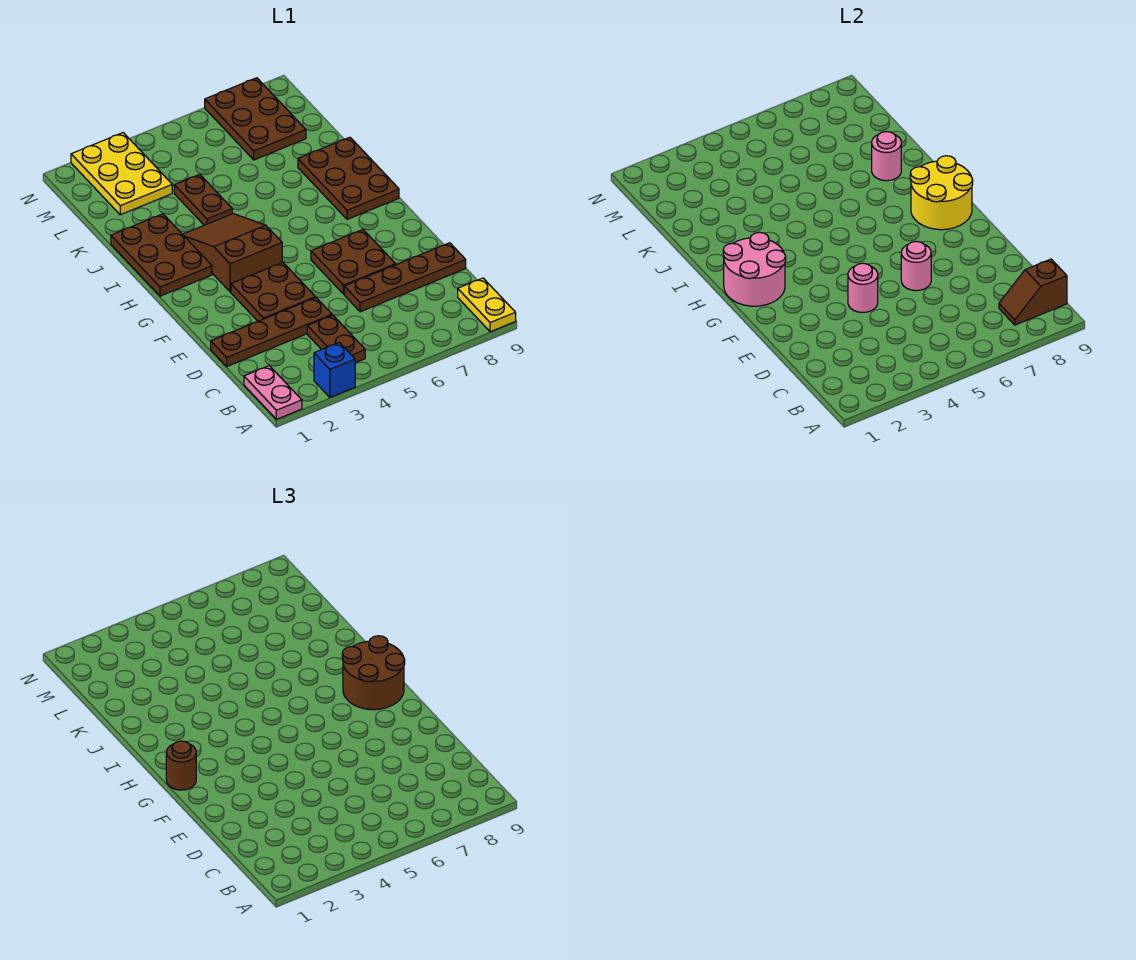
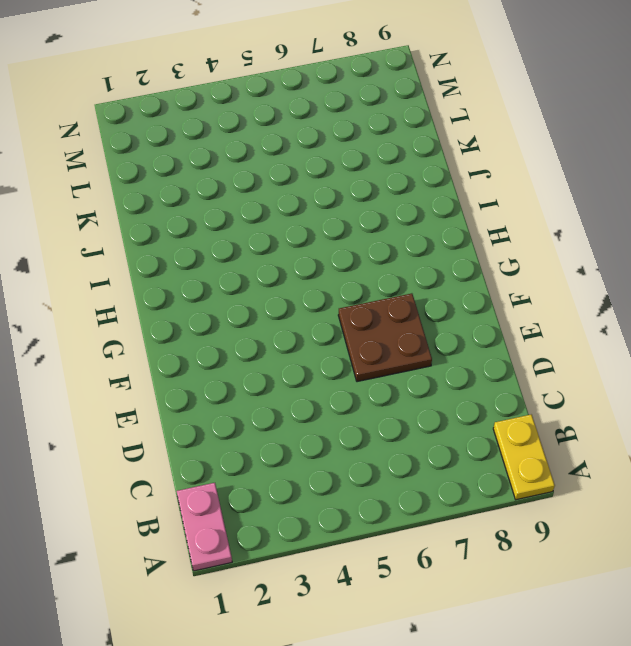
none -> blue brick A3 level 1
none -> brown plate B4:C4 level 1
none -> brown plate D1:D4 level 1

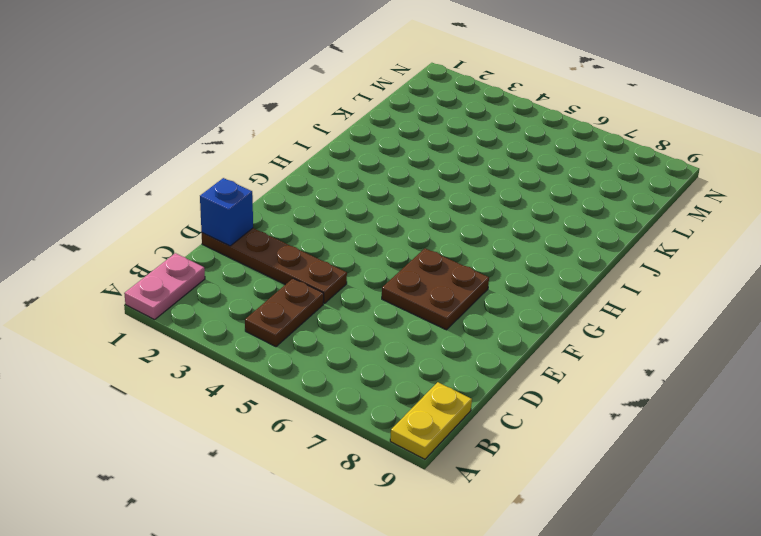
blue brick D1 level 2 -> blue brick A3 level 1
none -> brown plate D6:D9 level 1
none -> brown plate E3:F4 level 1
none -> brown slope G3:I4 level 1 top G

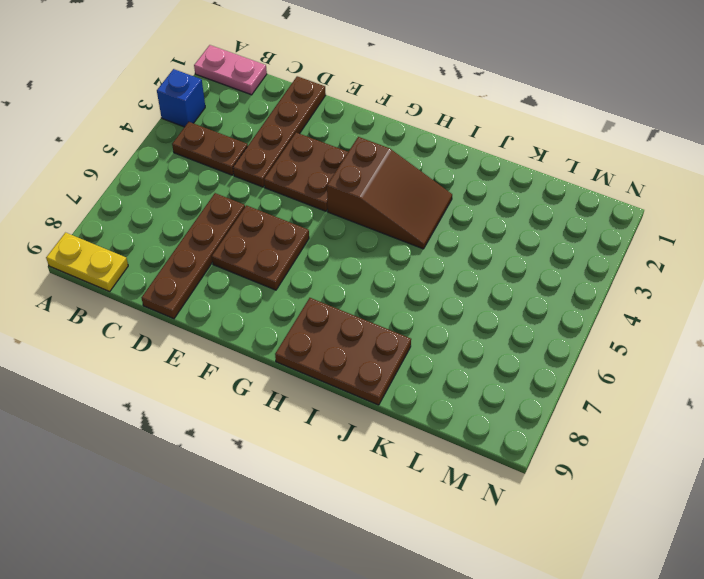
none -> brown plate H1:J2 level 1
none -> brown plate J4:K4 level 1
none -> yellow plate L2:N3 level 1

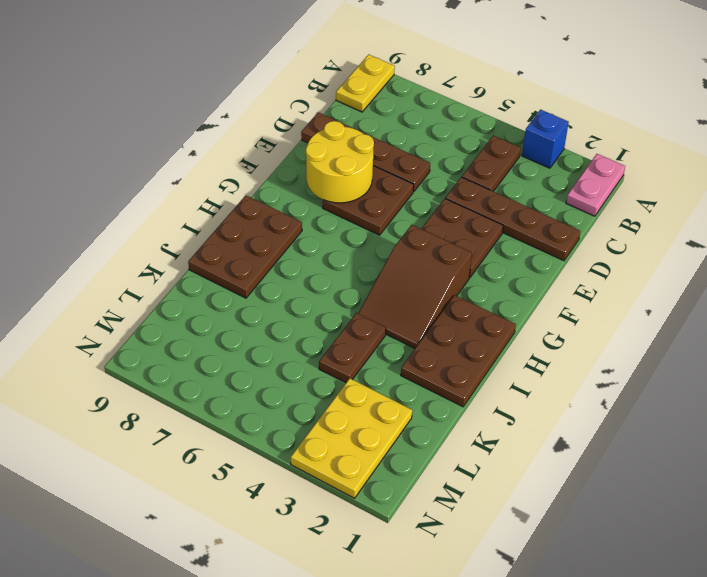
yellow round brick E7:F8 level 2 -> yellow round brick G8:H9 level 2
none -> brown plate L7:N8 level 1
none -> brown slope B8:B9 level 2 top 9
none -> pink round brick E4 level 2

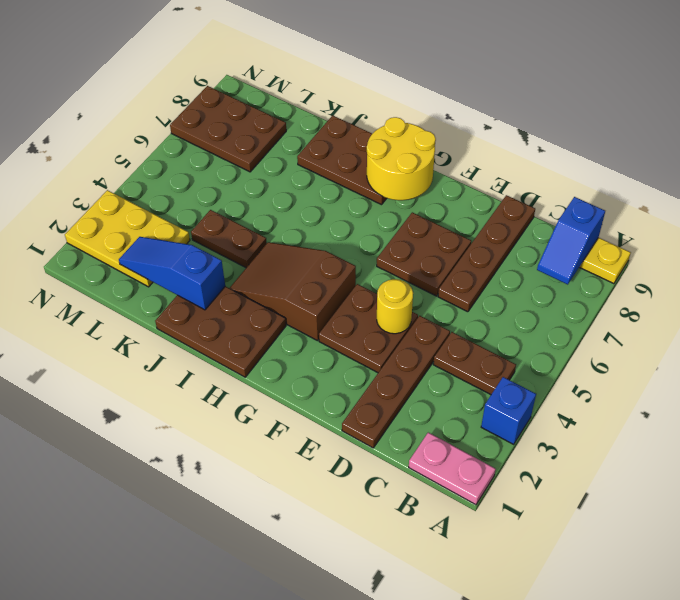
blue slope B8:B9 level 2 top 9 -> brown slope B8:B9 level 2 top 9
yellow round brick E4 level 2 -> pink round brick E4 level 2
blue slope J2:L2 level 2 top J -> none
none -> pink round brick E6 level 2
none -> pink round brick G1:H2 level 2
none -> pink round brick J8 level 2

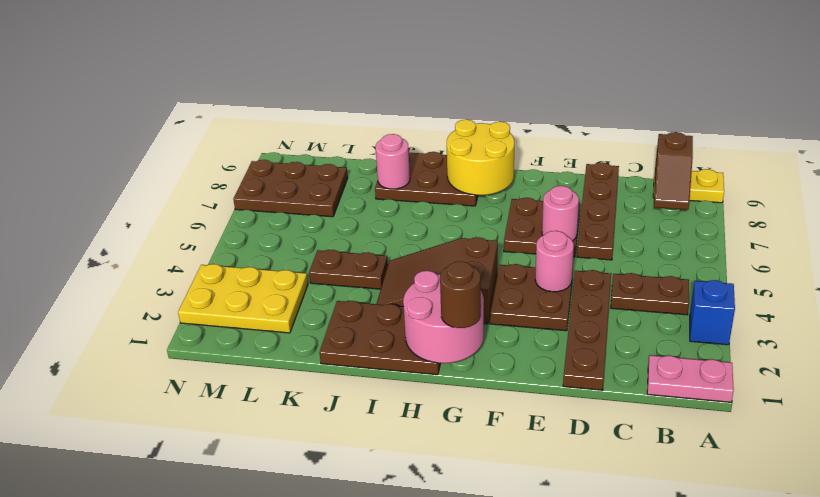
none -> brown round brick G8:H9 level 3

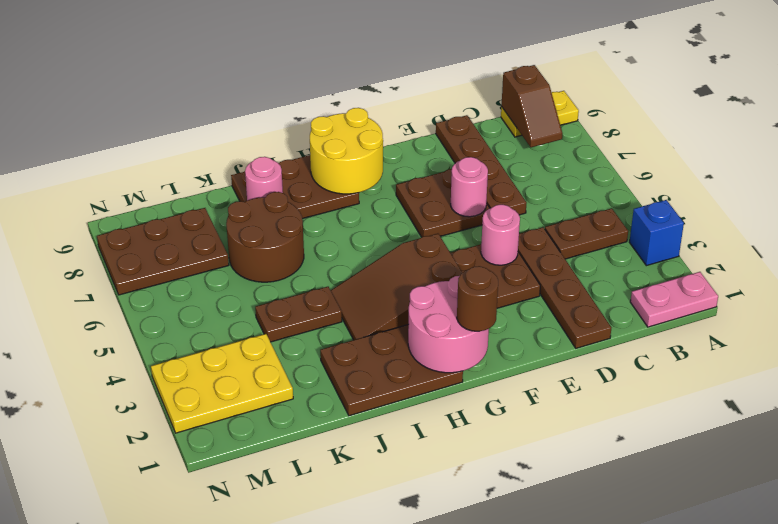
brown round brick J6:K7 level 1 -> brown round brick G8:H9 level 3

